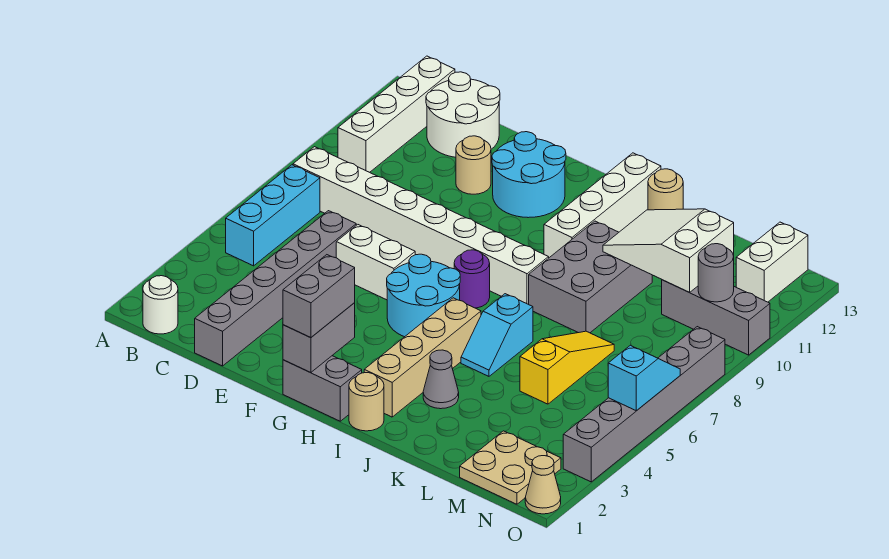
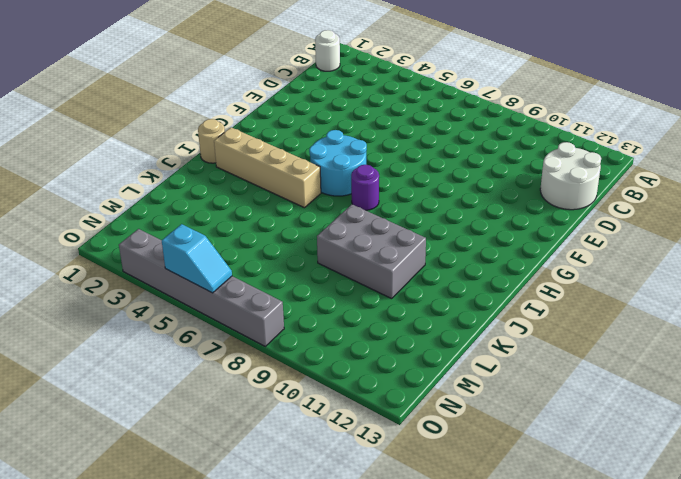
none -> cyan brick B5:B7 level 1
none -> white brick B8:I8 level 1
none -> white brick B10:B13 level 1
none -> grey brick D1:D6 level 1

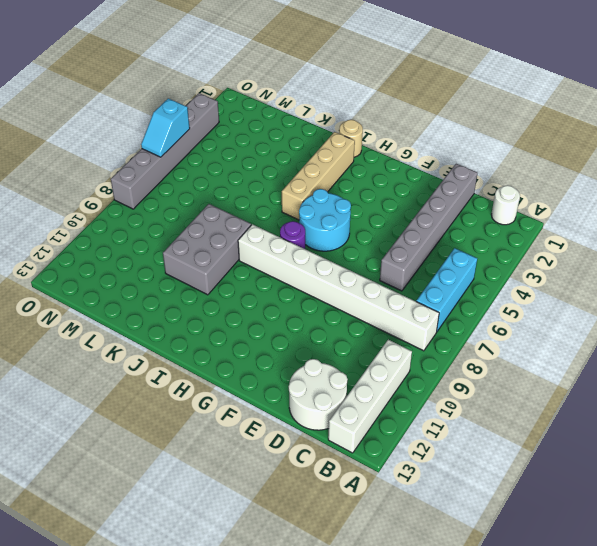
none -> white brick E6:F6 level 1
none -> tan round brick E11 level 1
none -> cyan round brick F11:G12 level 1
none -> grey brick G1:H1 level 1

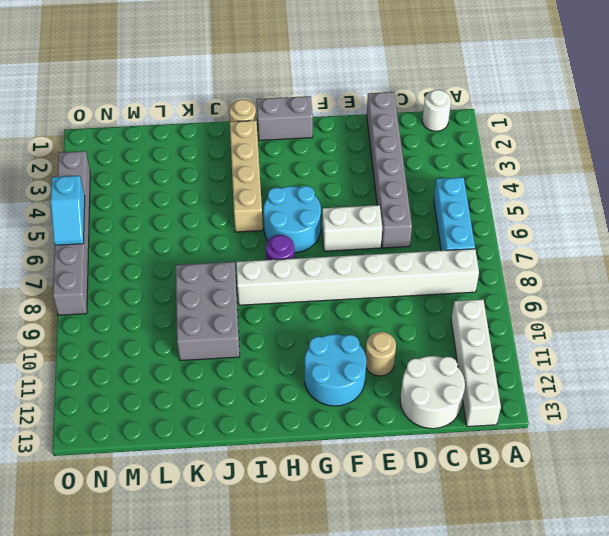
none -> white brick I10:I13 level 1
none -> grey cone J3 level 1
none -> cyan slope J5:J6 level 1 top 6
none -> tan round brick J13 level 1

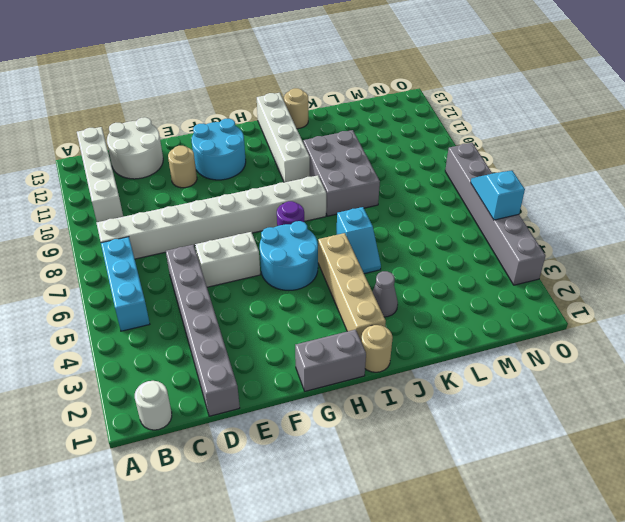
none -> yellow slope L5:L7 level 1 top 5
none -> tan plate M1:N2 level 1
none -> grey brick M10:O10 level 1
none -> white brick N12:N13 level 1

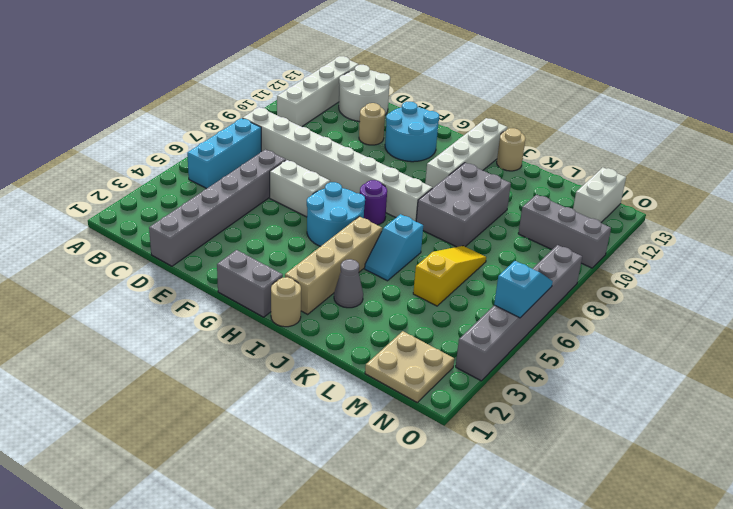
none -> white round brick B1 level 1
none -> tan cone O1 level 1
none -> grey brick G1:G2 level 2
none -> white slope K10:M11 level 2 top M

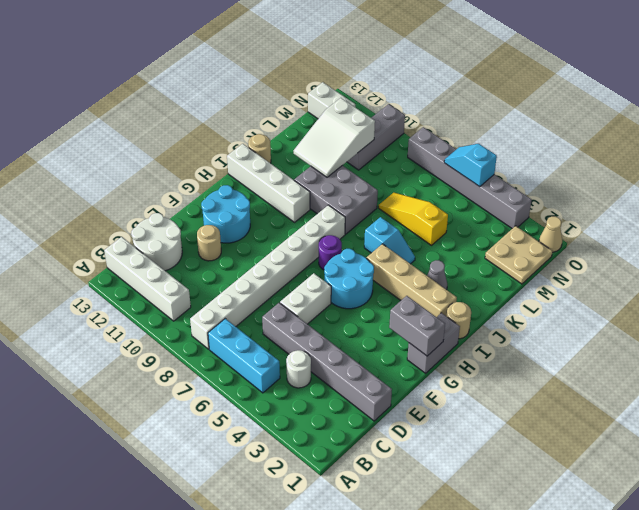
white round brick C4 level 1 -> white round brick B1 level 1
none -> grey round brick N10 level 2
none -> grey brick G1:G2 level 3

